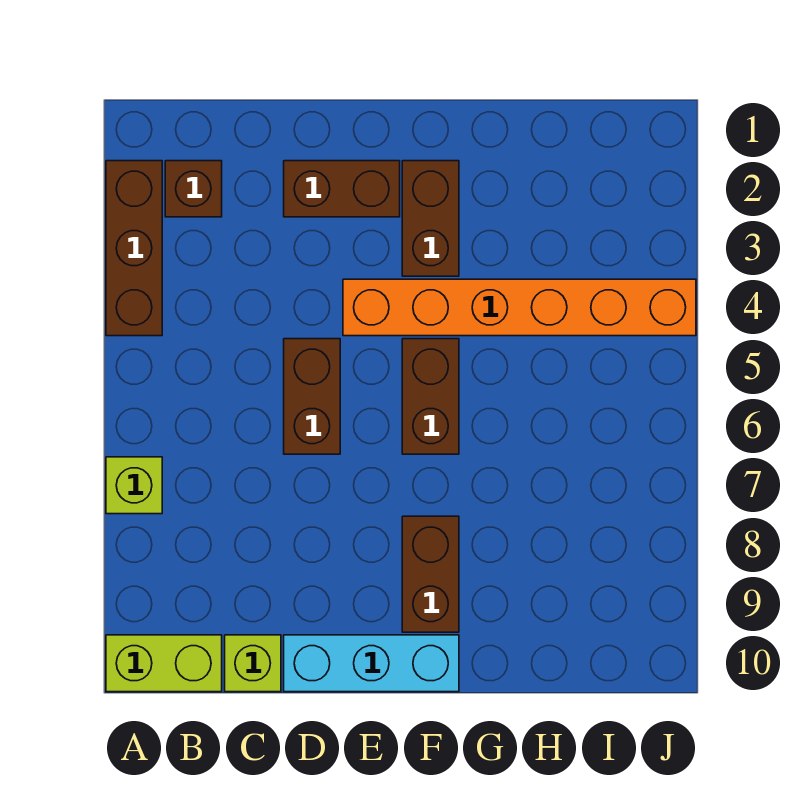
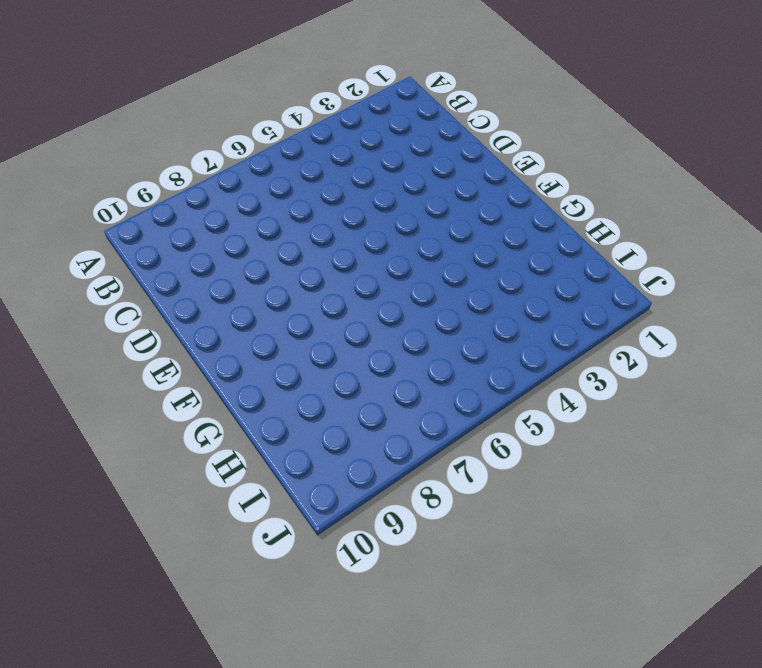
none -> brown brick A2:A4 level 1
none -> lime brick A7 level 1
none -> lime brick A10:B10 level 1

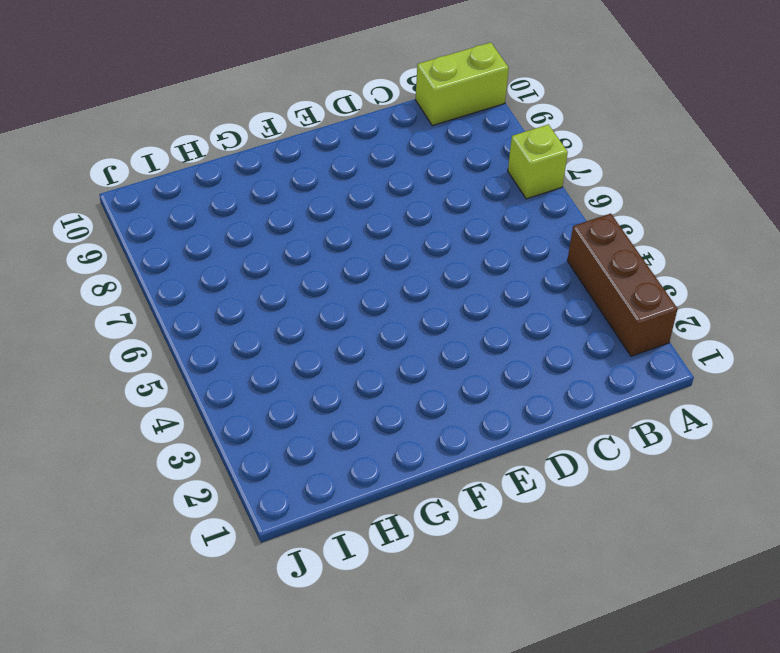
none -> brown brick B2 level 1
none -> lime brick C10 level 1
none -> brown brick D2:E2 level 1

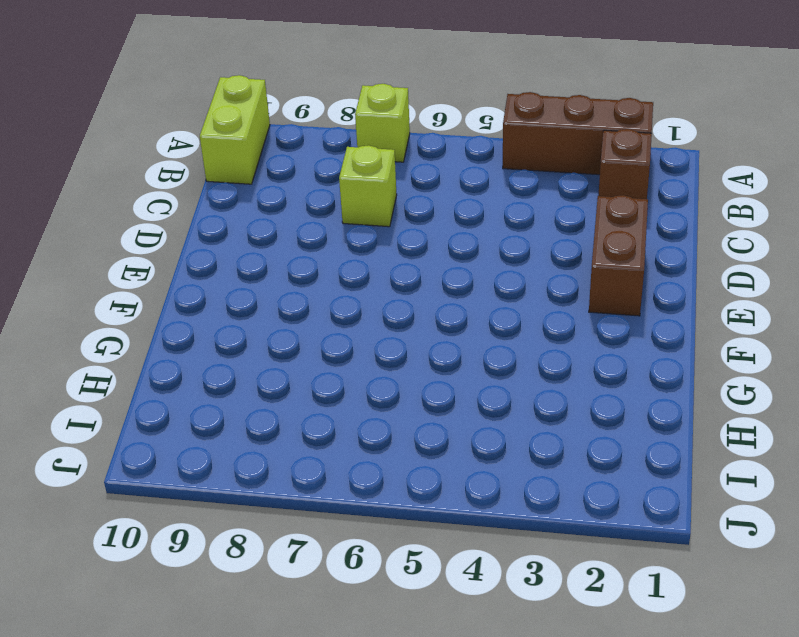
lime brick C7 level 1 -> lime brick C10 level 1
none -> brown brick D5:D6 level 1
none -> cyan brick D10:F10 level 1
none -> orange brick E4:J4 level 1

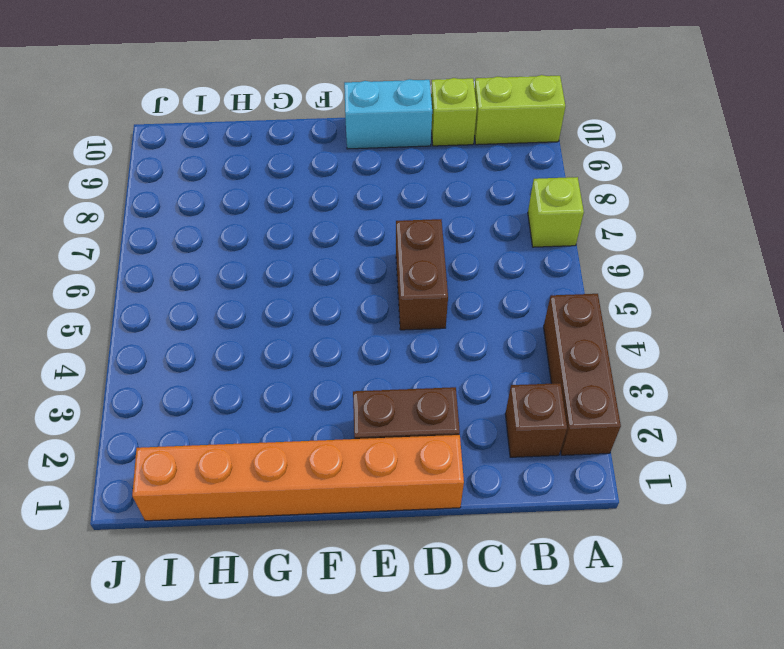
orange brick D1:I1 level 1 -> orange brick E4:J4 level 1
cyan brick D10:E10 level 1 -> cyan brick D10:F10 level 1
none -> brown brick F2:F3 level 1
none -> brown brick F5:F6 level 1
none -> brown brick F8:F9 level 1

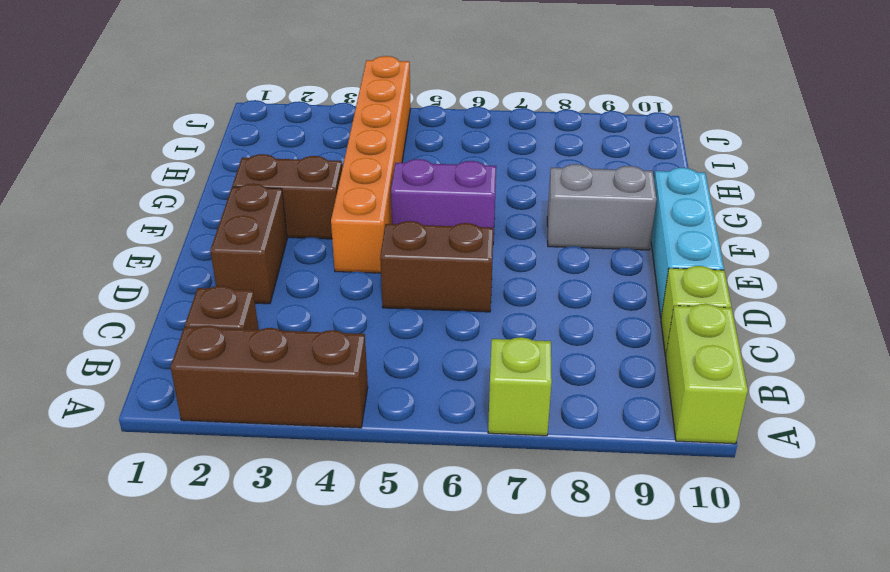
purple brick F5:F6 level 1 -> brown brick F5:F6 level 1
grey brick F8:F9 level 1 -> brown brick F8:F9 level 1

